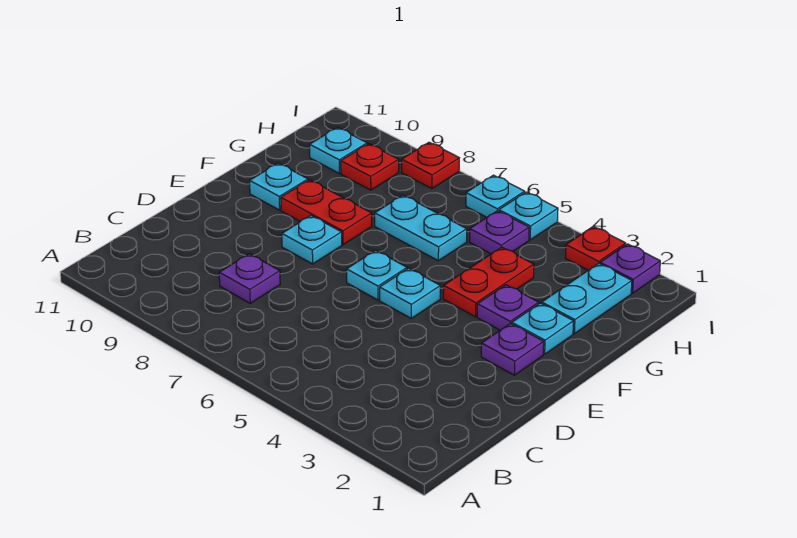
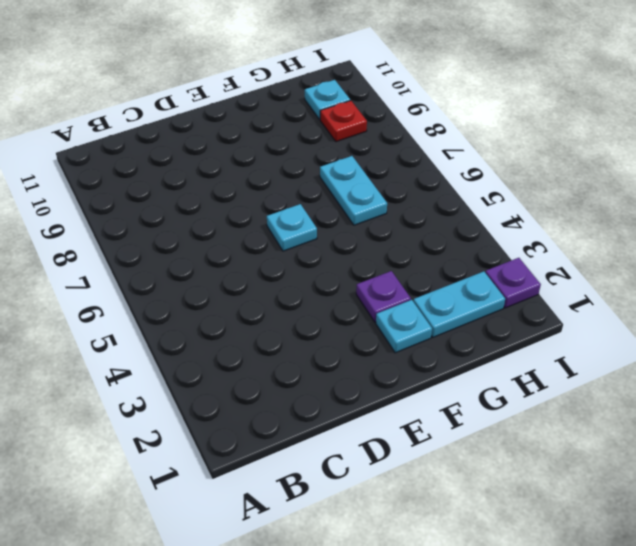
none -> purple plate C8 level 1
none -> purple plate E2 level 1
none -> cyan plate E5 level 1

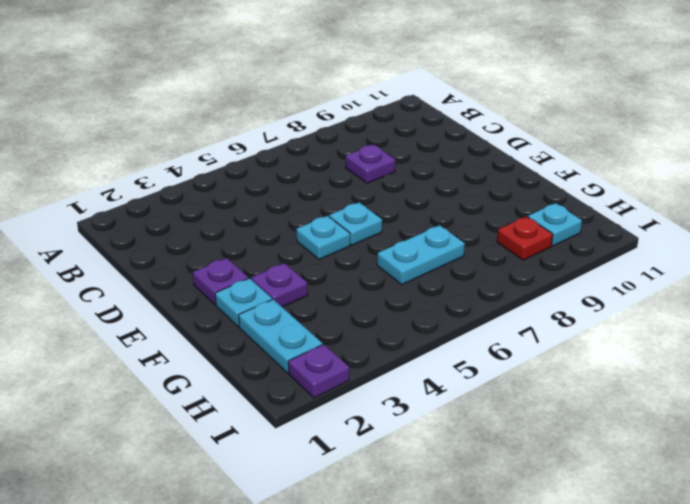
none -> cyan plate E8 level 1
none -> red plate F4:G4 level 1
none -> red plate F8:F9 level 1

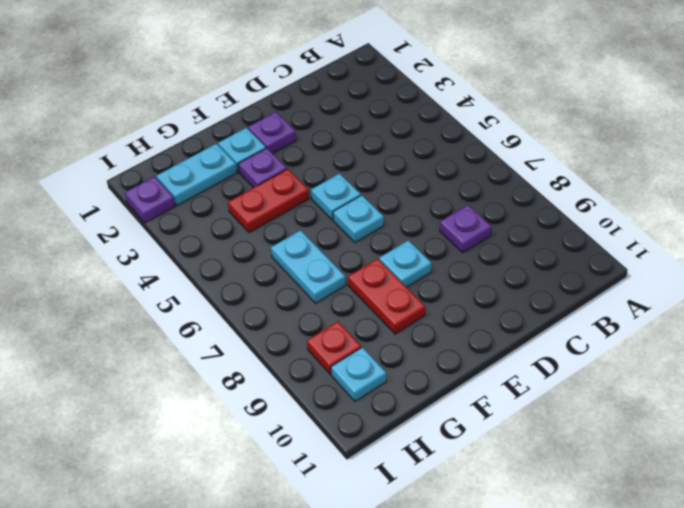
none -> cyan plate F10 level 1
none -> purple plate H5 level 1
none -> red plate I3 level 1

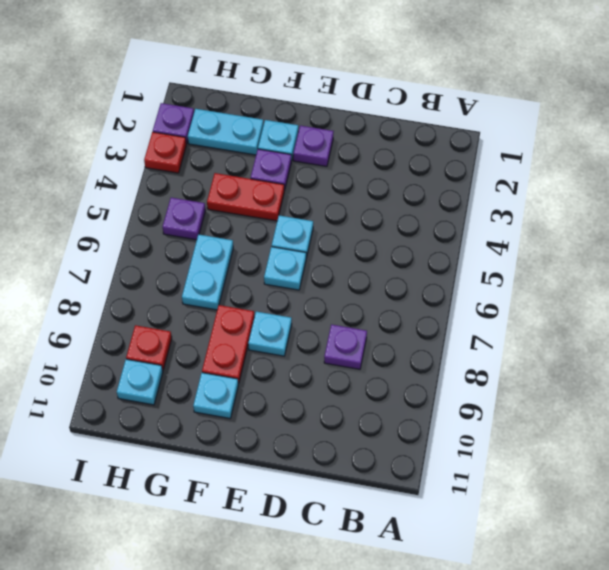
none -> cyan plate I5 level 1
none -> cyan plate I6 level 1
none -> red plate I8 level 1

